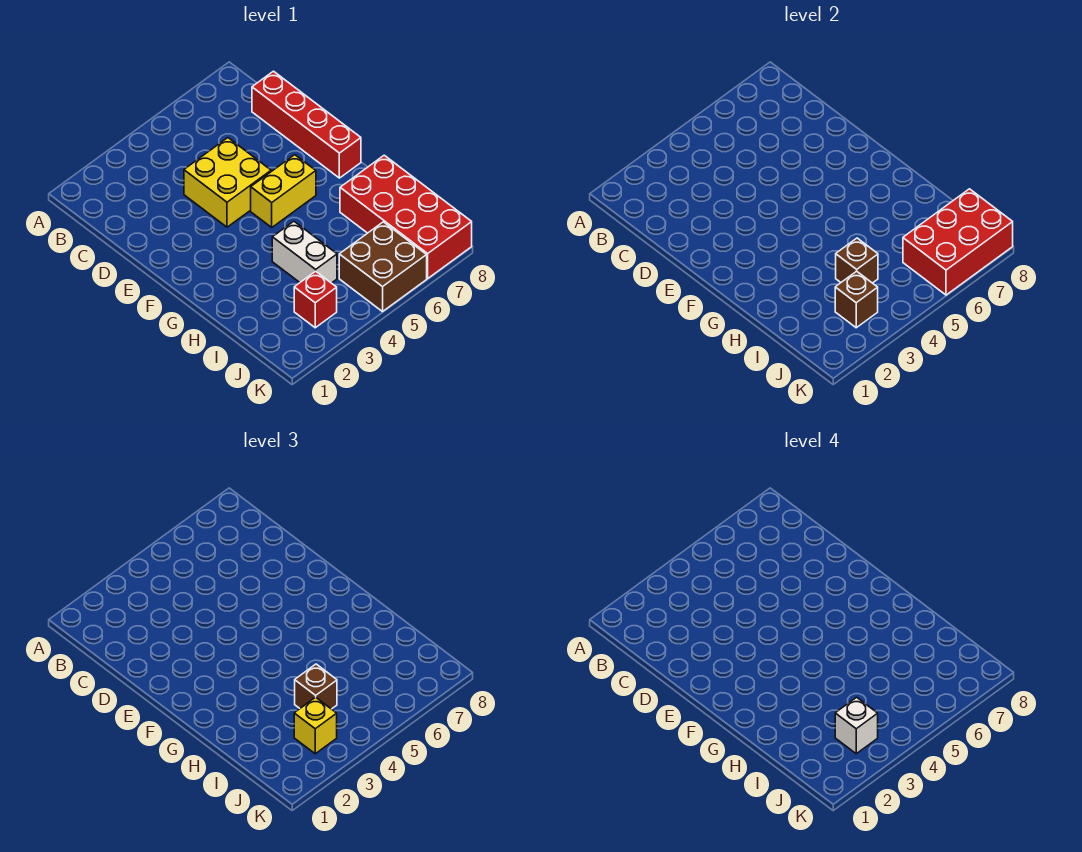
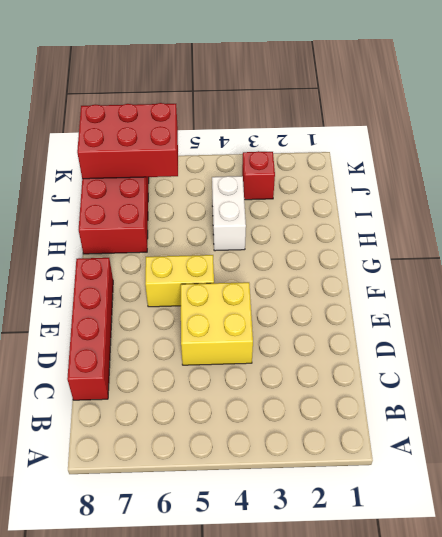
none -> brown brick J5:K6 level 1
none -> brown brick I4 level 2
none -> brown brick J3 level 2

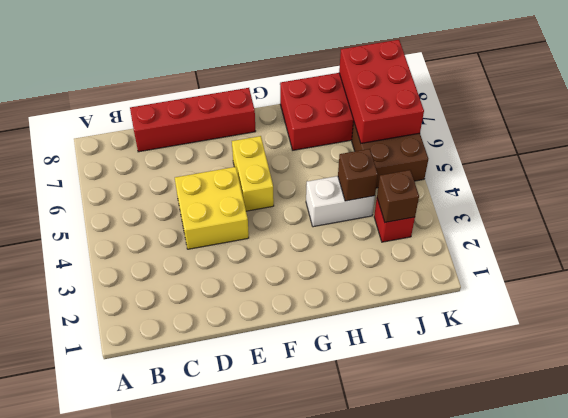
none -> brown brick I4 level 3
none -> yellow brick J3 level 3
none -> white brick J3 level 4

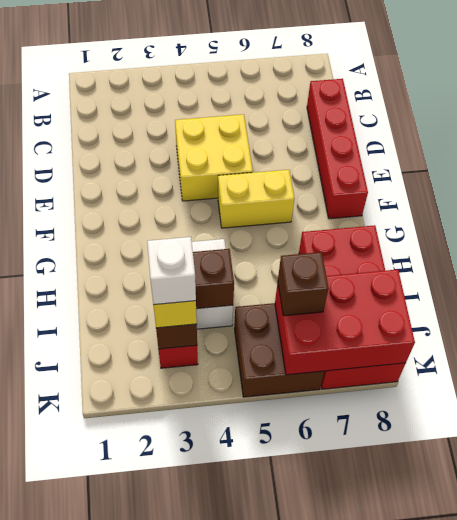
brown brick J6 level 3 -> brown brick I4 level 3

